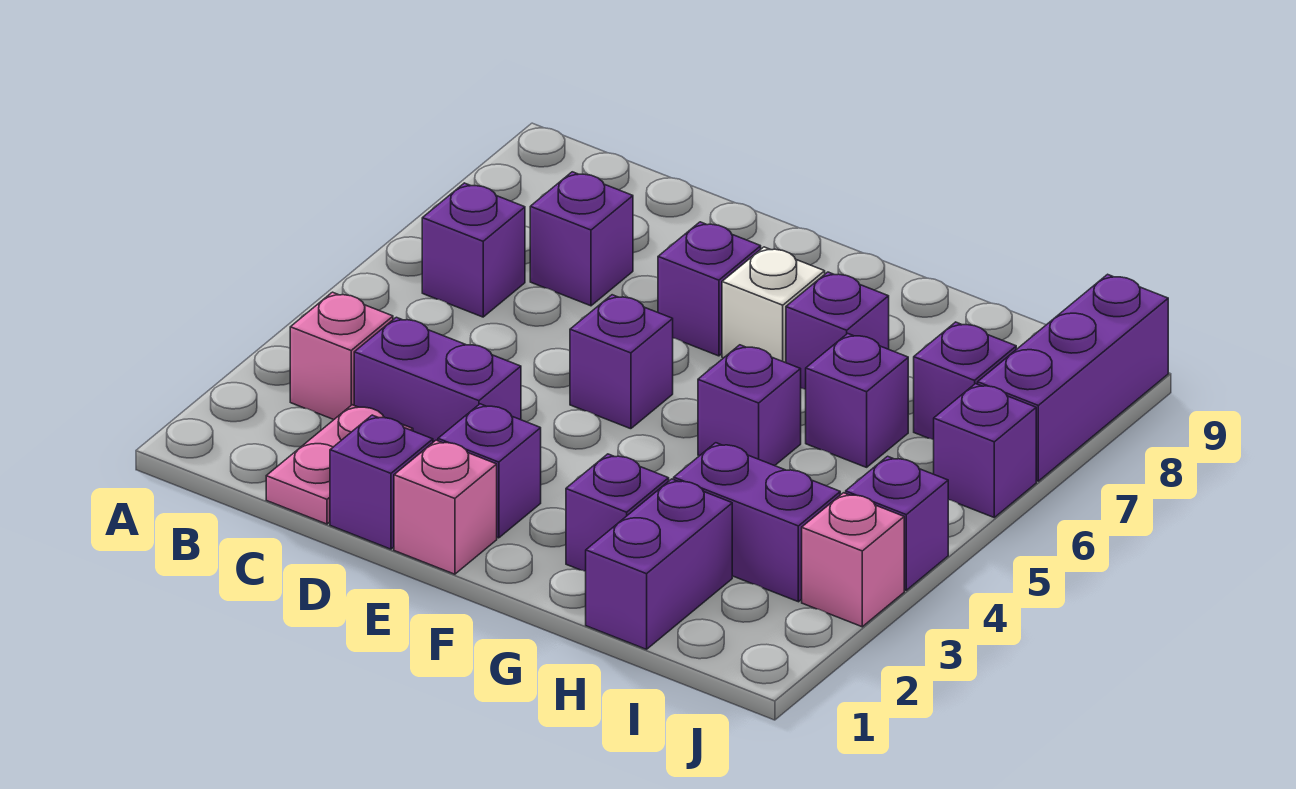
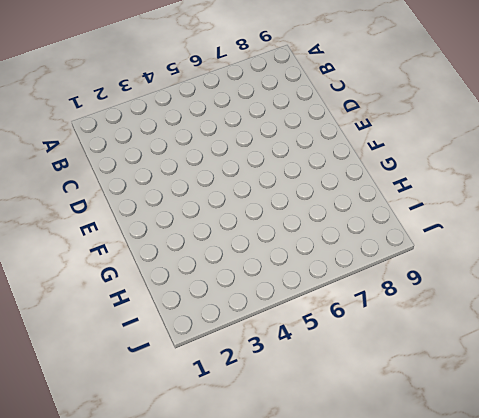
none -> pink brick B3 level 1
none -> purple brick B6 level 1
none -> pink plate C1:C2 level 1

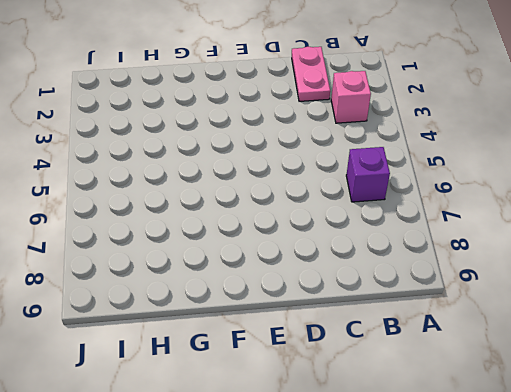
none -> purple brick C3:D3 level 1
none -> purple brick C7 level 1
none -> purple brick D1 level 1

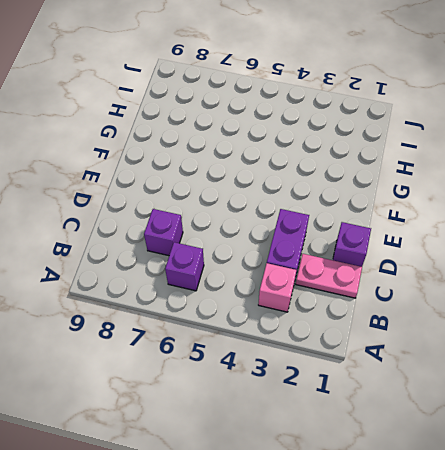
none -> pink brick E1 level 1
none -> purple brick E2 level 1
none -> purple brick E5 level 1

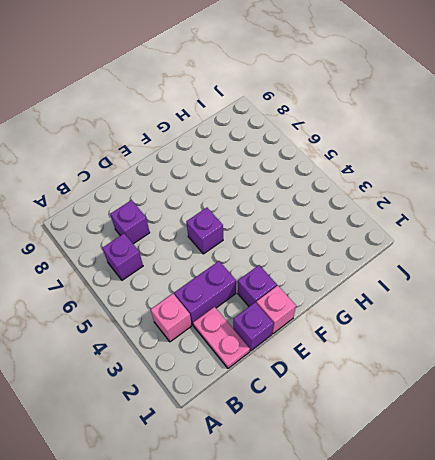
none -> purple brick E7 level 1
none -> white brick F7 level 1
none -> purple brick G2 level 1

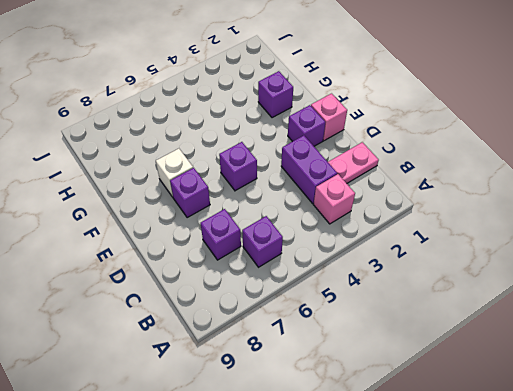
none -> purple brick D1 level 1
none -> purple brick G5 level 1
none -> purple brick G7 level 1

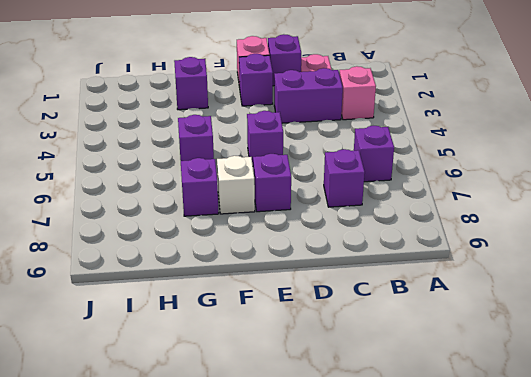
none -> purple brick H1:H2 level 1
none -> purple brick H3:I3 level 1
none -> purple brick H6 level 1

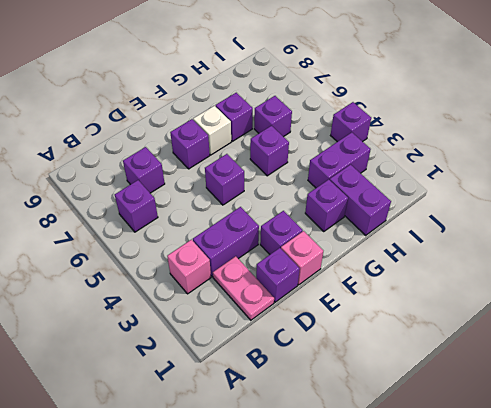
none -> purple brick I7 level 1
none -> pink brick J3 level 1
none -> purple brick J6 level 1

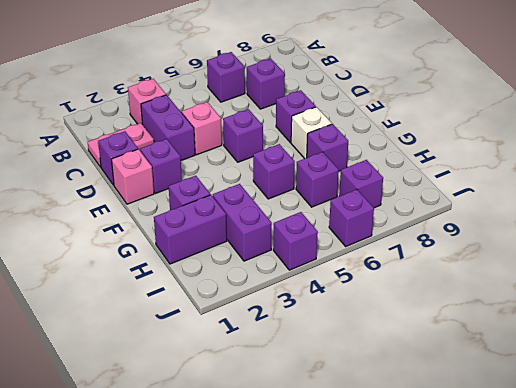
pink brick D4 level 1 -> pink brick J3 level 1
none -> purple brick J7:J9 level 1

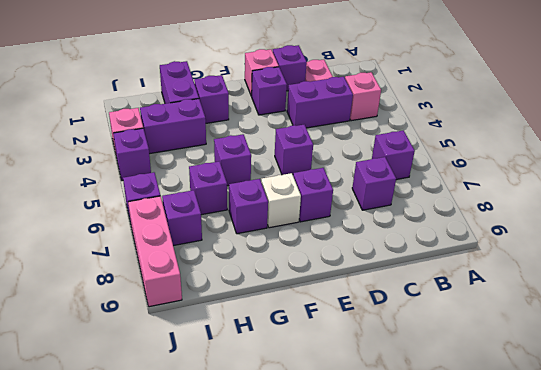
pink brick J7:J9 level 1 -> purple brick J7:J9 level 1

